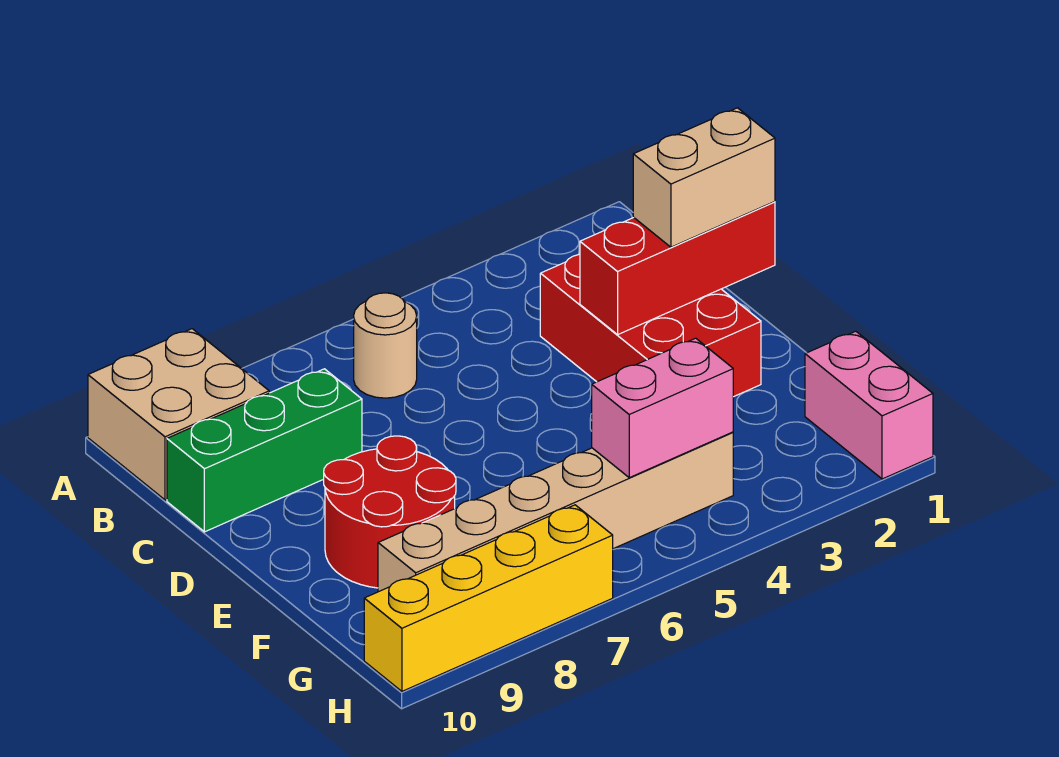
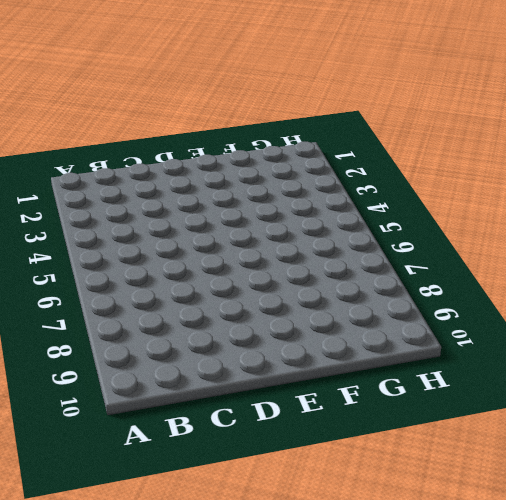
none -> tan brick A9:B10 level 1
none -> tan round brick B6 level 1

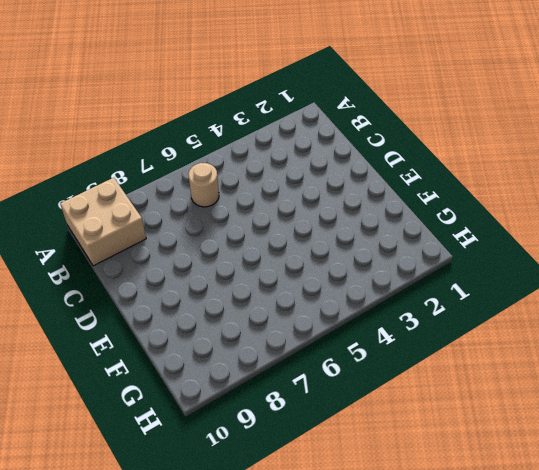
none -> red brick C2:E3 level 1
none -> green brick C8:C10 level 1

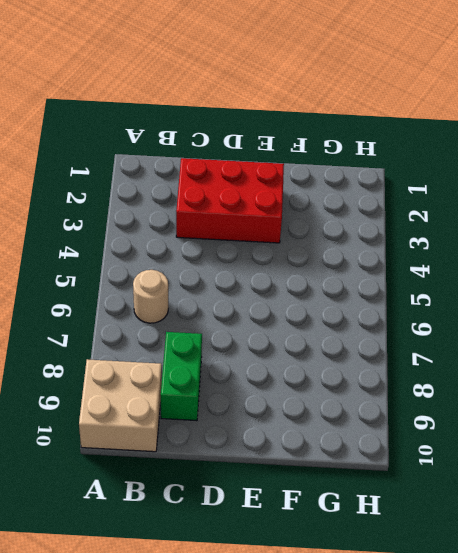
green brick C8:C9 level 1 -> green brick C8:C10 level 1
none -> red round brick E8:F9 level 1
none -> pink brick G1:H1 level 1

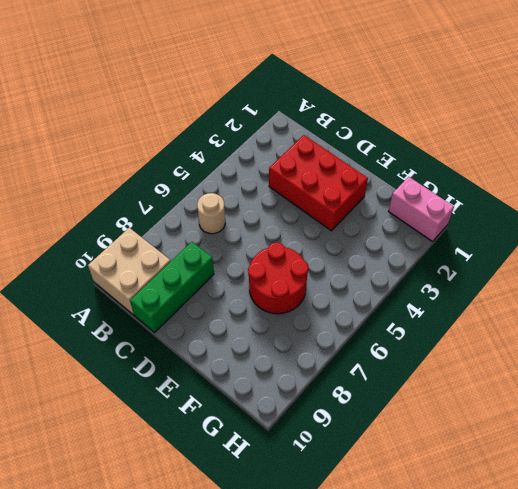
red round brick E6:F7 level 1 -> red round brick E8:F9 level 1
none -> tan brick G4:G9 level 1
none -> yellow brick H7:H10 level 1

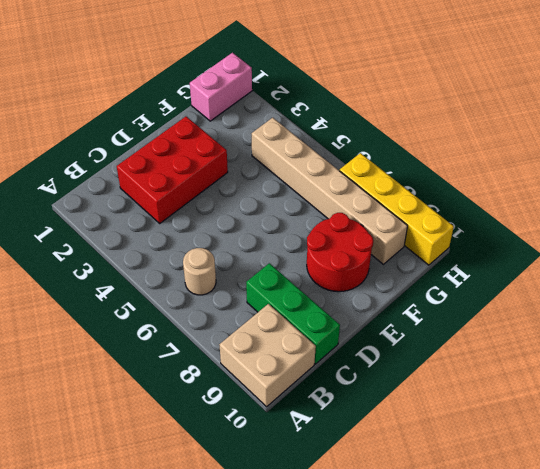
none -> red brick D1:D3 level 2
none -> pink brick G4:G5 level 2

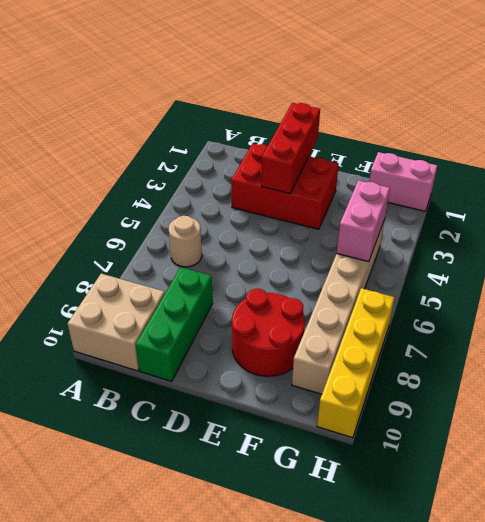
none -> tan brick D1:D2 level 3

